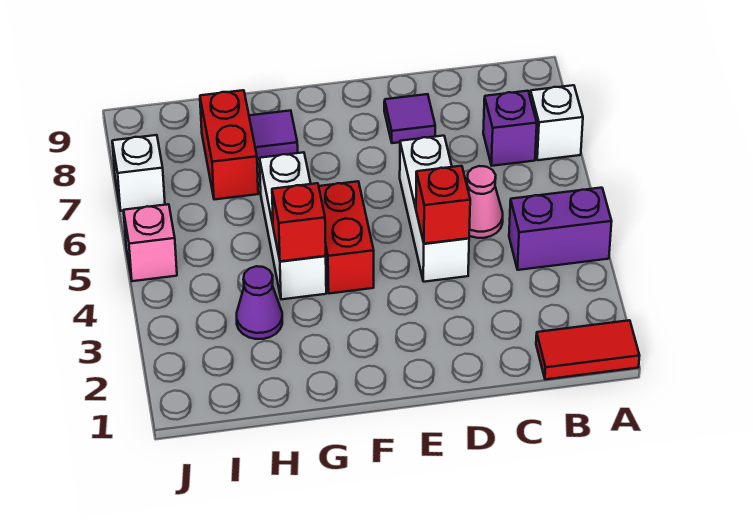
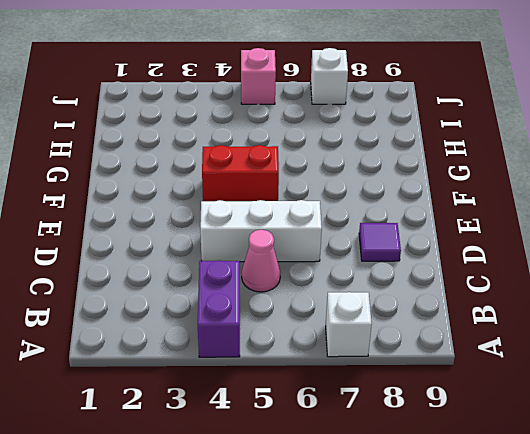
none -> red tile A1:B1 level 1
none -> purple brick B7 level 1
none -> white brick G4:G6 level 1

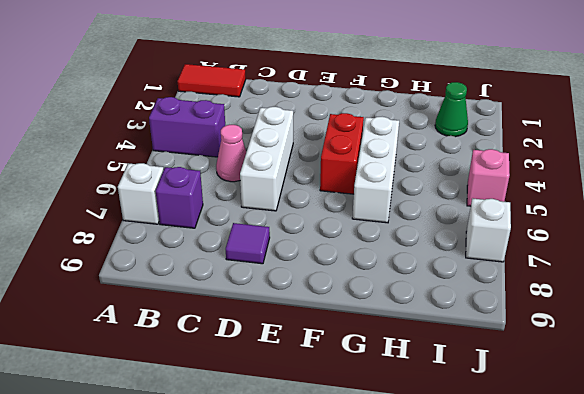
green cone I2 level 1 -> none
none -> purple tile G8 level 1
none -> purple cone H3 level 1
none -> red brick H7:H8 level 1

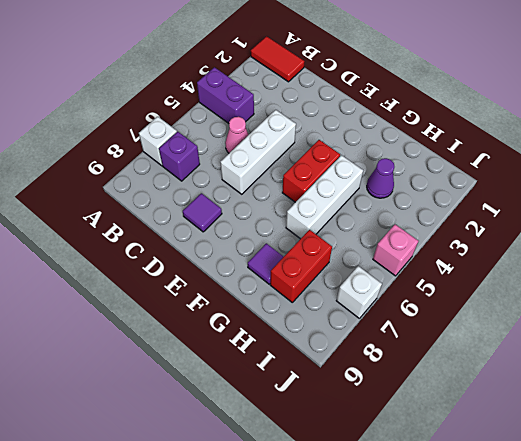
none -> red brick D4 level 2
none -> red brick G4 level 2

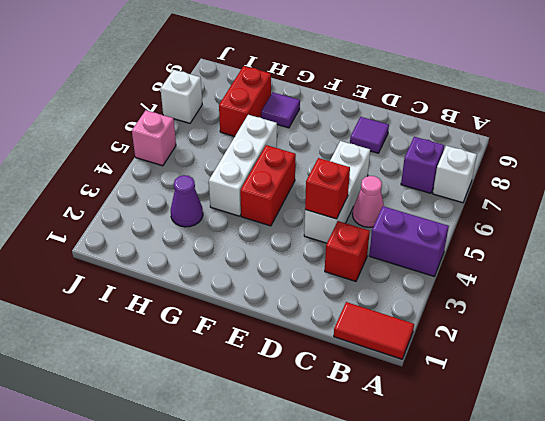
red brick C3 level 1 -> red brick G4 level 2

